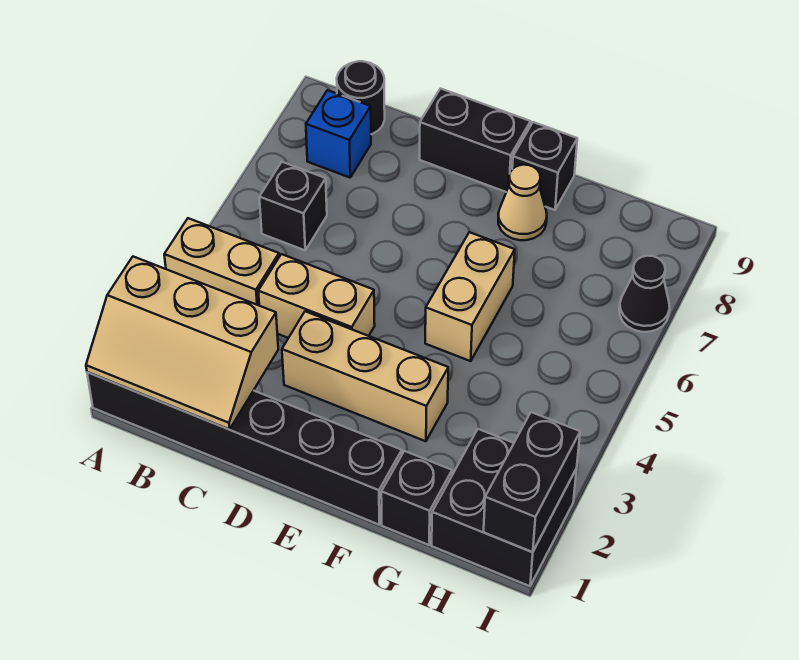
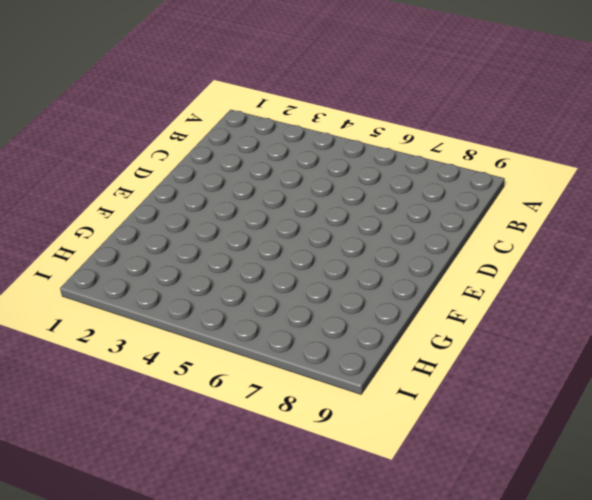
none -> black brick A1:F1 level 1
none -> tan brick A4:B4 level 1
none -> black brick B6 level 1

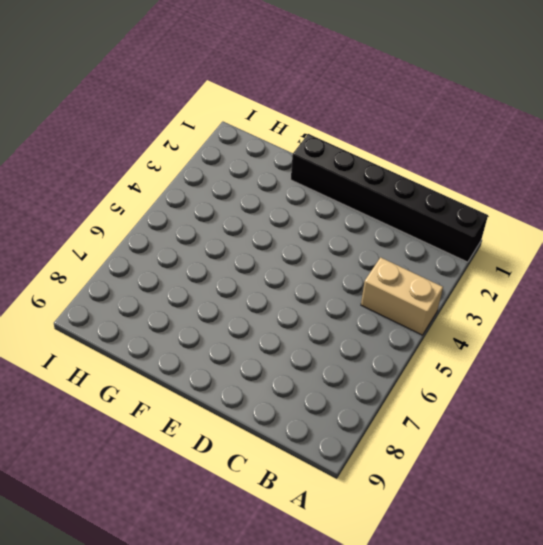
none -> black brick B6 level 1
none -> blue brick B8 level 1
none -> black round brick B9 level 1

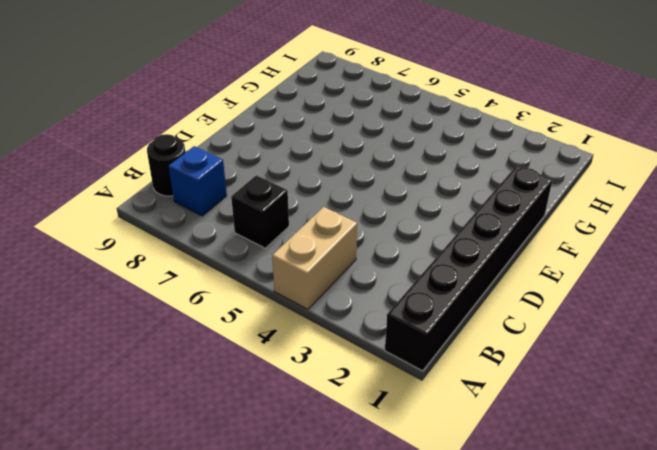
none -> tan brick C4:D4 level 1
none -> tan brick D3:F3 level 1
none -> black brick D9:E9 level 1

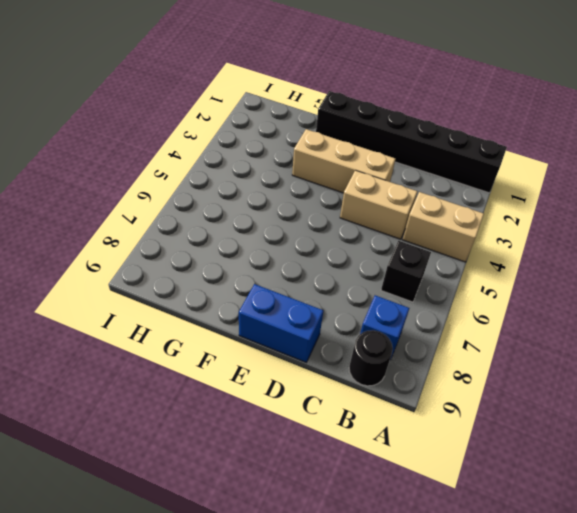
blue brick D9:E9 level 1 -> black brick D9:E9 level 1
none -> tan brick F5:F6 level 1
none -> tan cone F8 level 1
none -> black brick F9 level 1

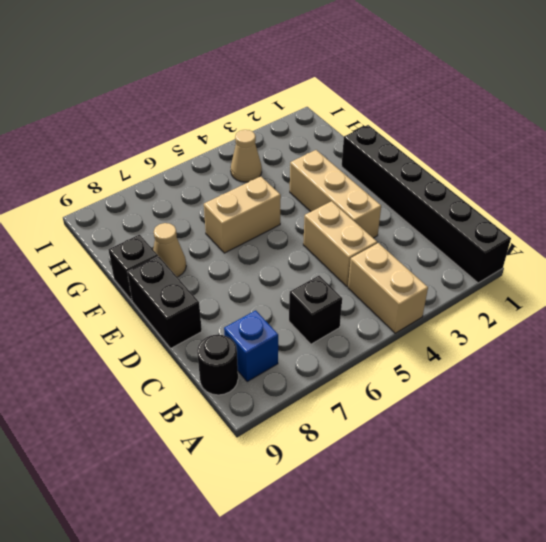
tan cone H4 level 1 -> none
none -> black brick G1 level 1
none -> black brick H1:I2 level 1
none -> black cone I7 level 1

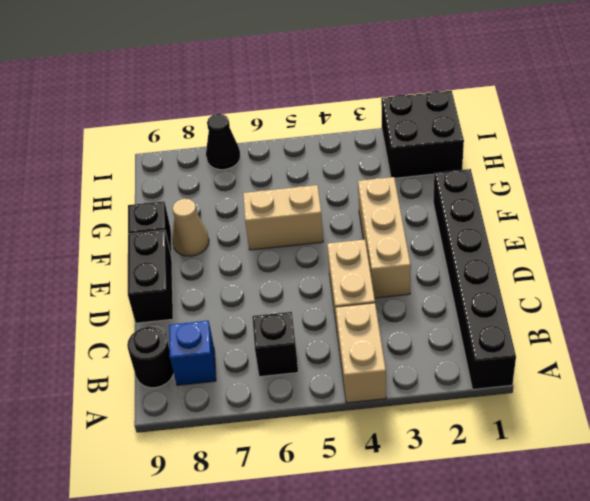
none -> black brick G1 level 1
none -> tan slope A1:C2 level 2 top 2
none -> black brick I1:I2 level 2

